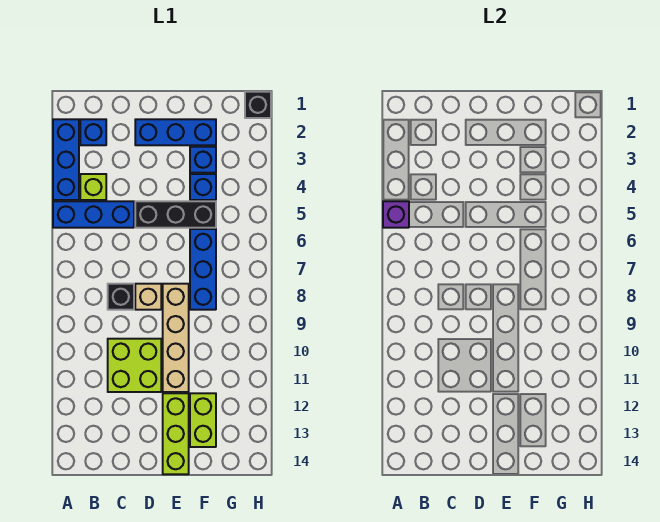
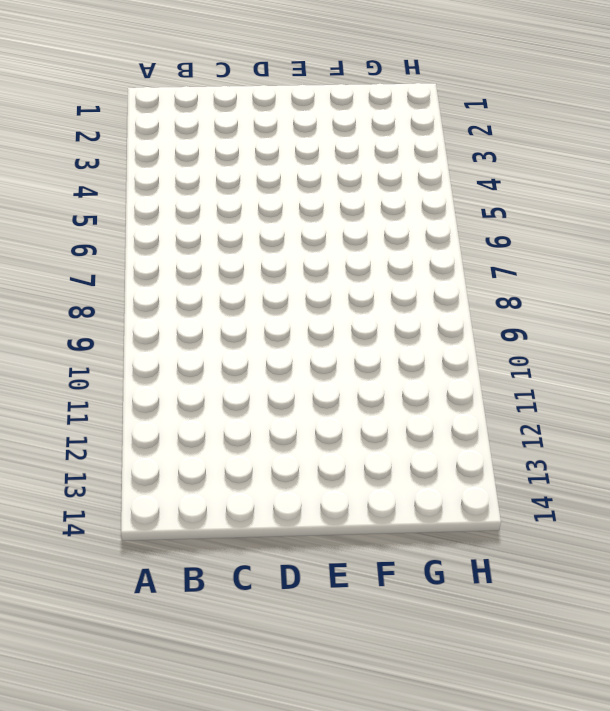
none -> blue brick A2:A4 level 1
none -> blue brick A5:C5 level 1
none -> blue brick B2 level 1

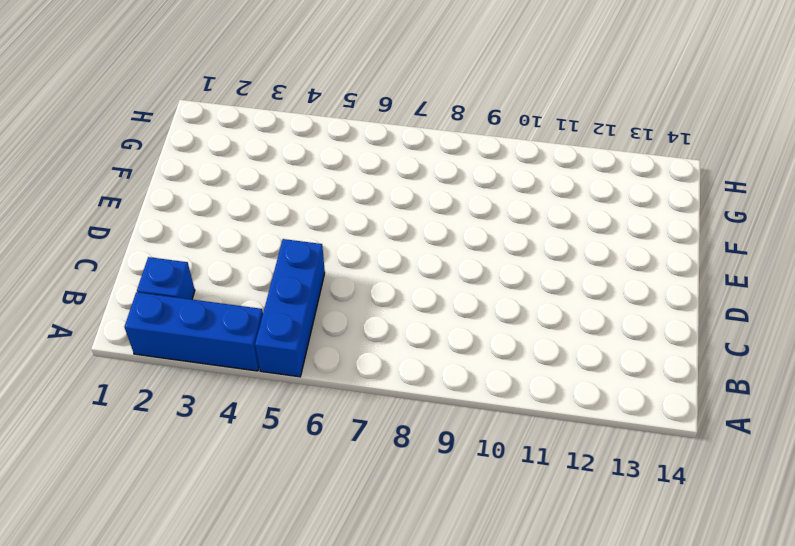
none -> lime brick B4 level 1
none -> black brick C8 level 1
none -> lime brick C10:D11 level 1

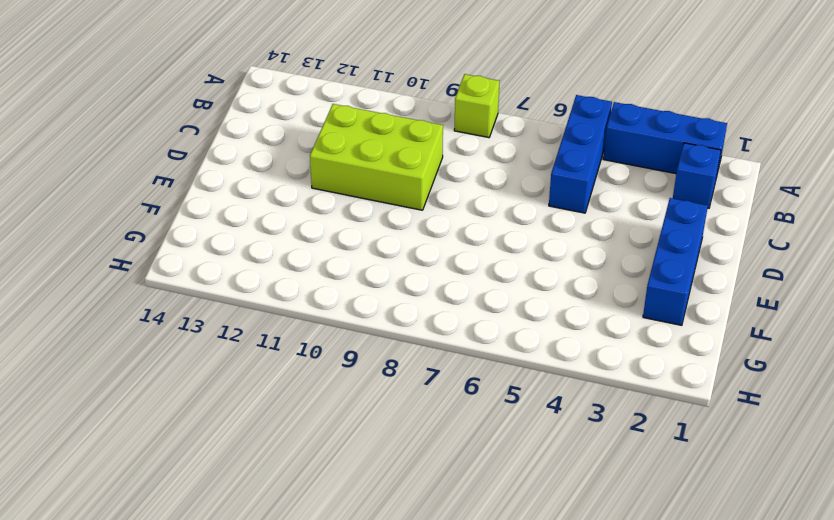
lime brick A8 level 1 -> lime brick B4 level 1
lime brick C9:D11 level 1 -> lime brick C10:D11 level 1
none -> black brick C8 level 1
none -> black brick D5:F5 level 1
none -> tan brick D8 level 1

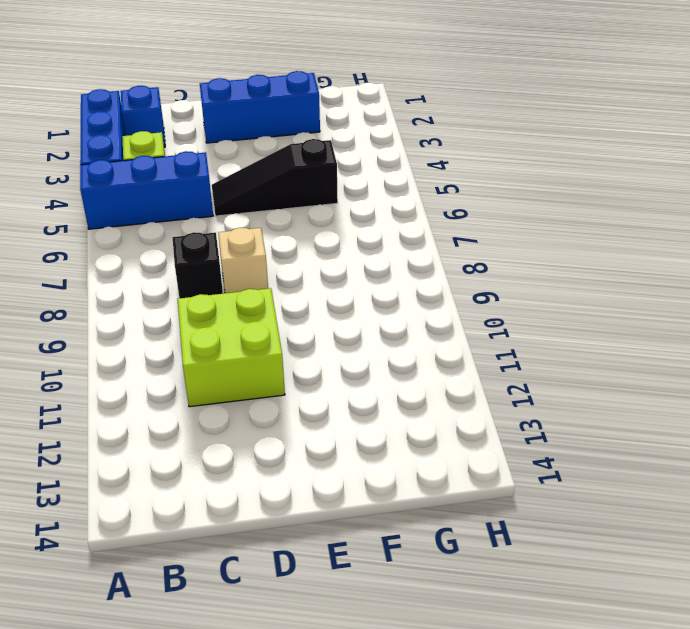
black slope D5:F5 level 1 top F -> black brick D5:F5 level 1
none -> tan brick E8:E11 level 1
none -> lime brick E12:E14 level 1
none -> blue brick F3 level 1

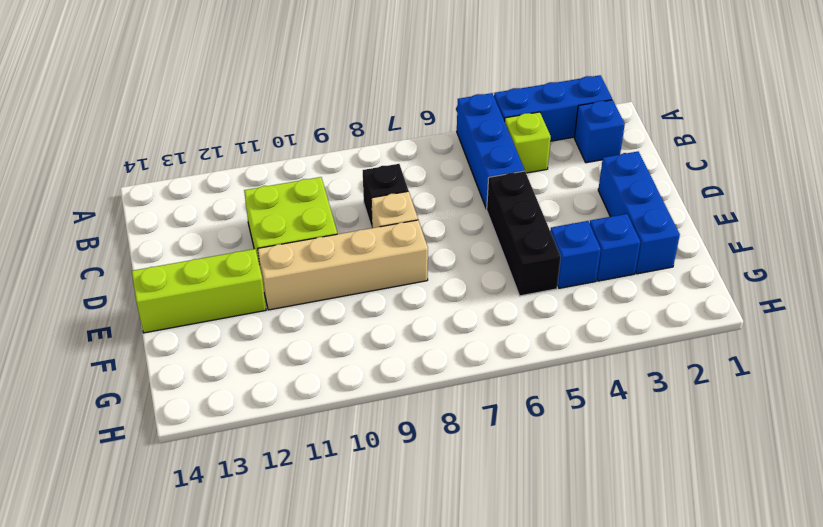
none -> blue brick F6:F8 level 1
none -> lime brick F12:F13 level 1
none -> black brick H1 level 1

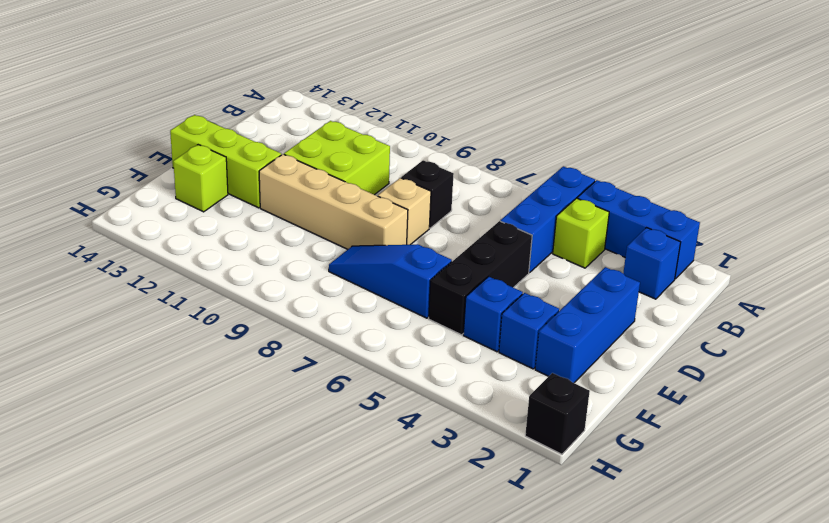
blue slope F6:F8 level 1 top 6 -> blue brick F6:F8 level 1
lime brick F13 level 1 -> lime brick F12:F13 level 1
none -> purple brick A5 level 2

